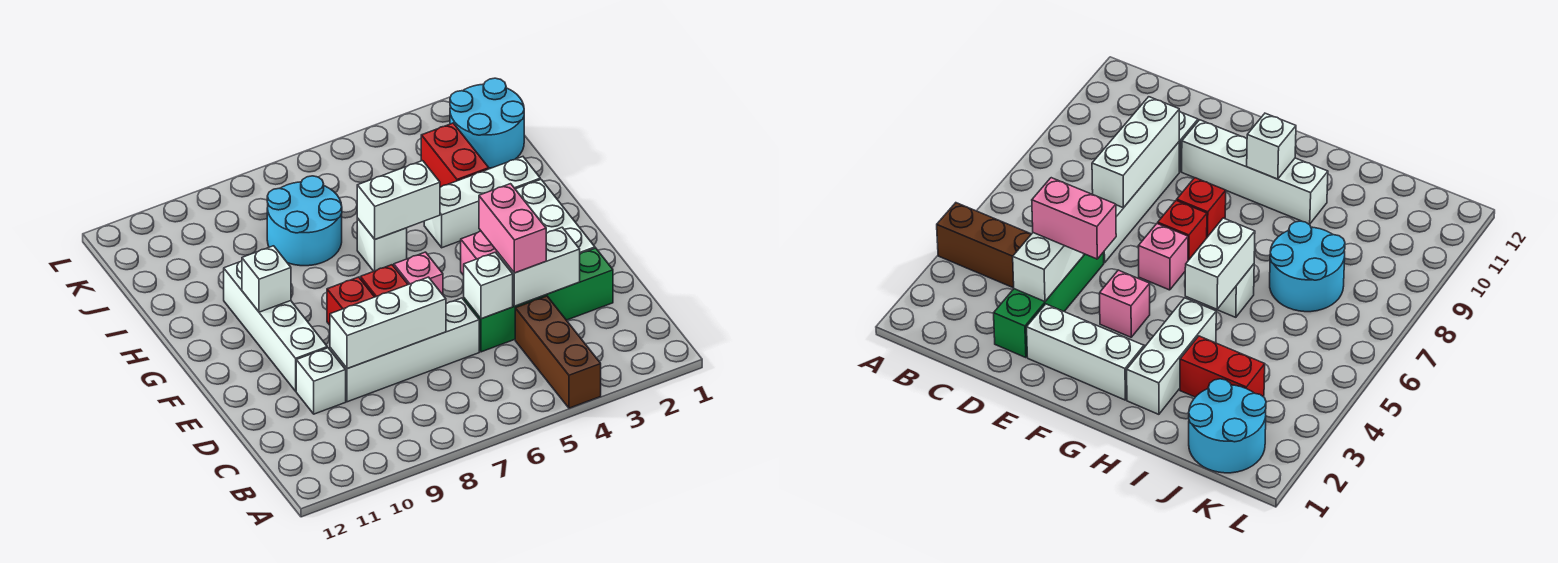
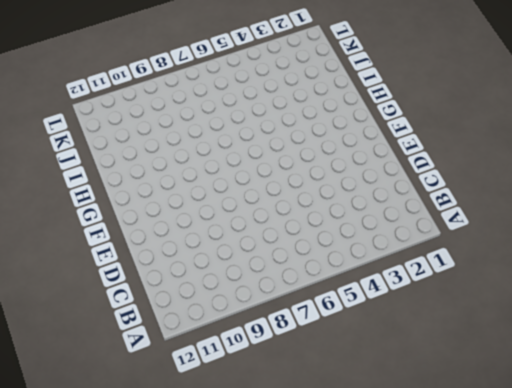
none -> brown brick A4:C4 level 1
none -> green brick D2:D5 level 1
none -> white brick D6:D9 level 1

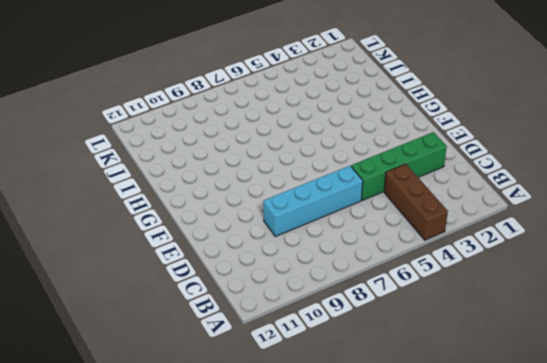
cyan brick D6:D9 level 1 -> white brick D6:D9 level 1
none -> white brick D10 level 1
none -> white brick E2:G2 level 1
none -> white brick E10:H10 level 1

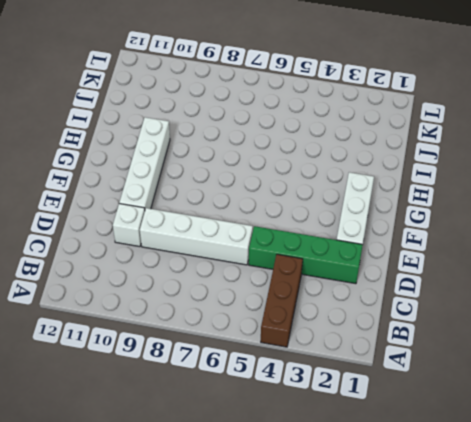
none -> pink brick F4 level 1
none -> pink brick F6 level 1
none -> red brick F7 level 1

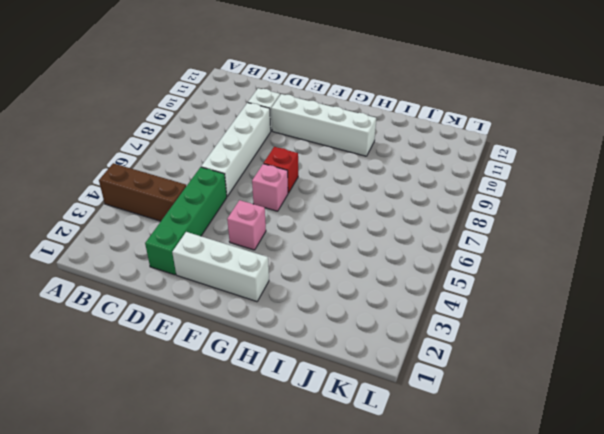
none -> red brick F8 level 1
none -> white brick H2:H4 level 1
none -> white brick H6 level 1

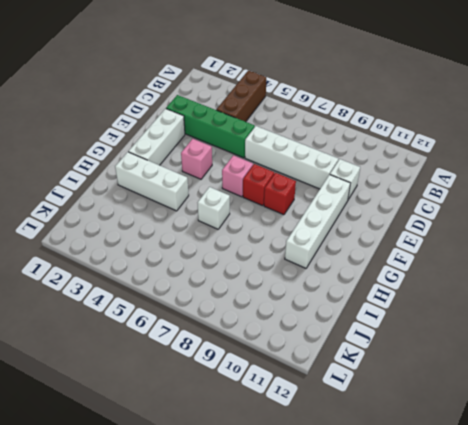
none -> red brick I3:J3 level 1
none -> cyan round brick I7:J8 level 1
none -> cyan round brick J1:K2 level 1

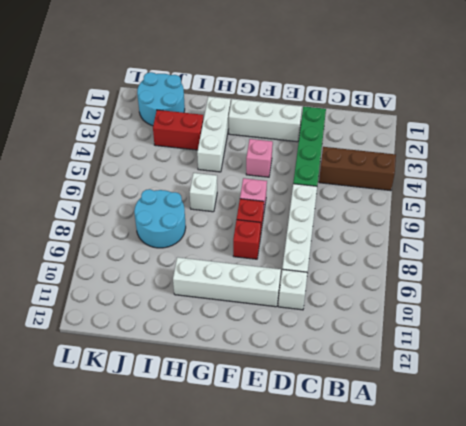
none -> white brick D3:D4 level 2
none -> white brick D5 level 2
none -> white brick D7:D9 level 2

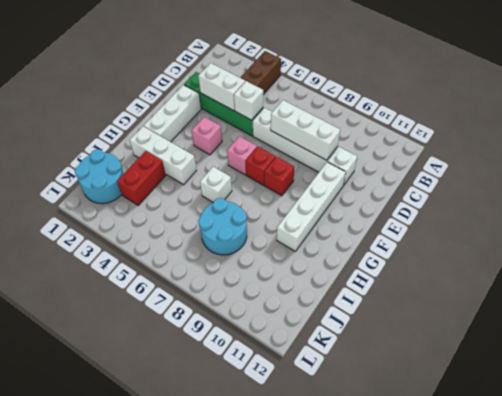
none -> white brick G10 level 2
none -> white brick H5:H6 level 2
none -> pink brick D4:E4 level 3

